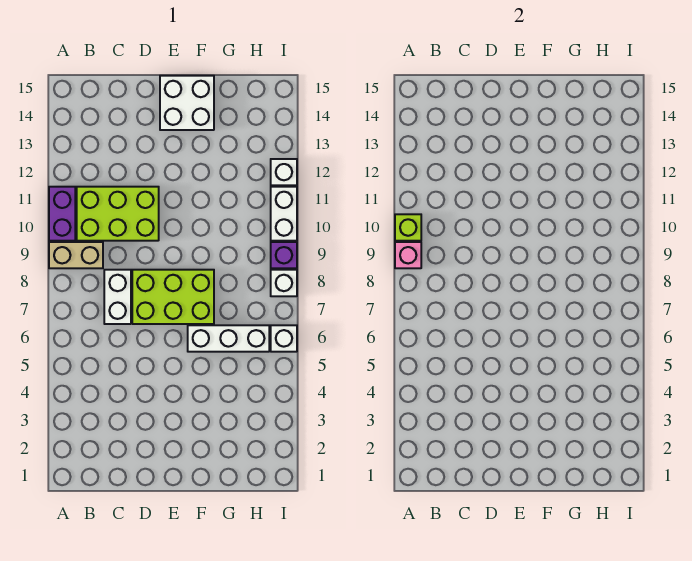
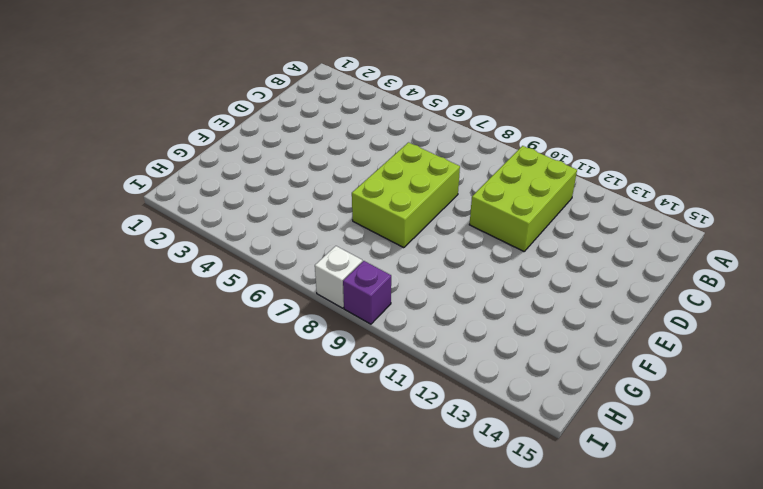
none -> tan brick A9:B9 level 1
none -> purple brick A10:A11 level 1
none -> white brick C7:C8 level 1

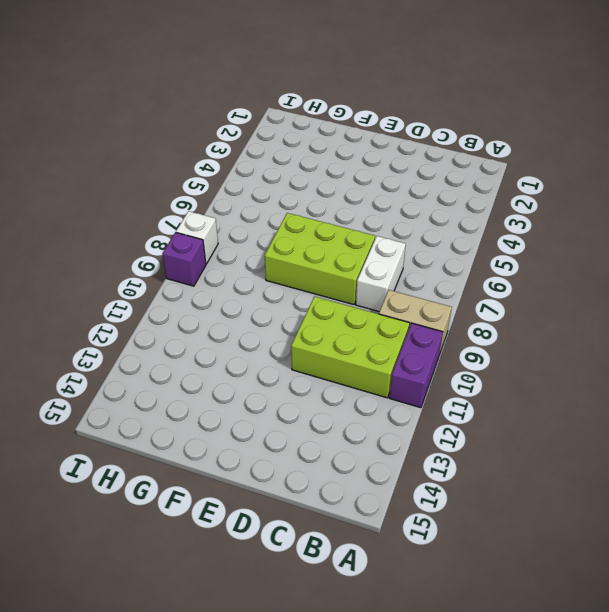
none -> white brick E14:F15 level 1
none -> white brick F6:H6 level 1
none -> white brick I6 level 1

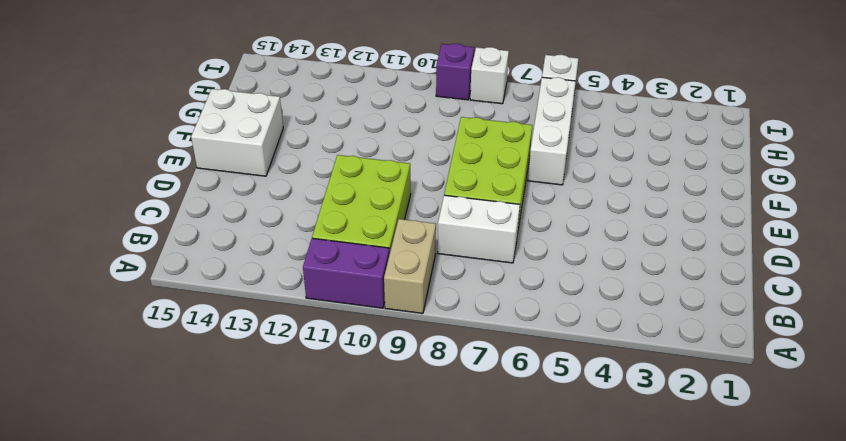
none -> white brick I10:I11 level 1
none -> white brick I12 level 1
none -> pink brick A9 level 2

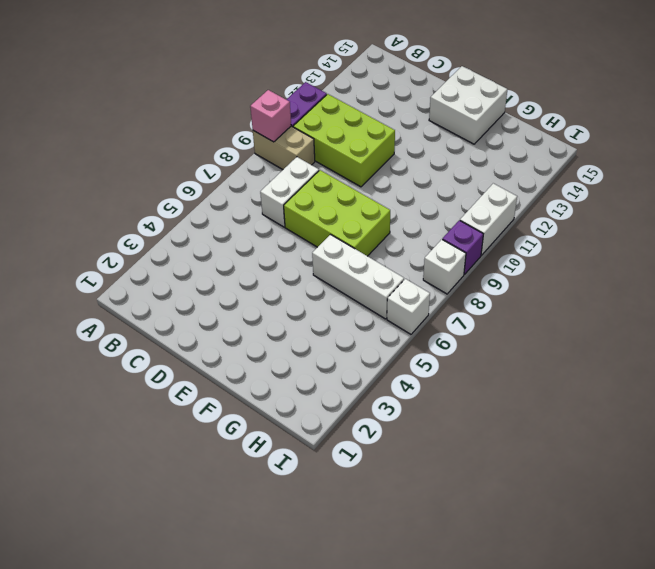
none -> white brick I12 level 1
none -> lime brick A10 level 2

